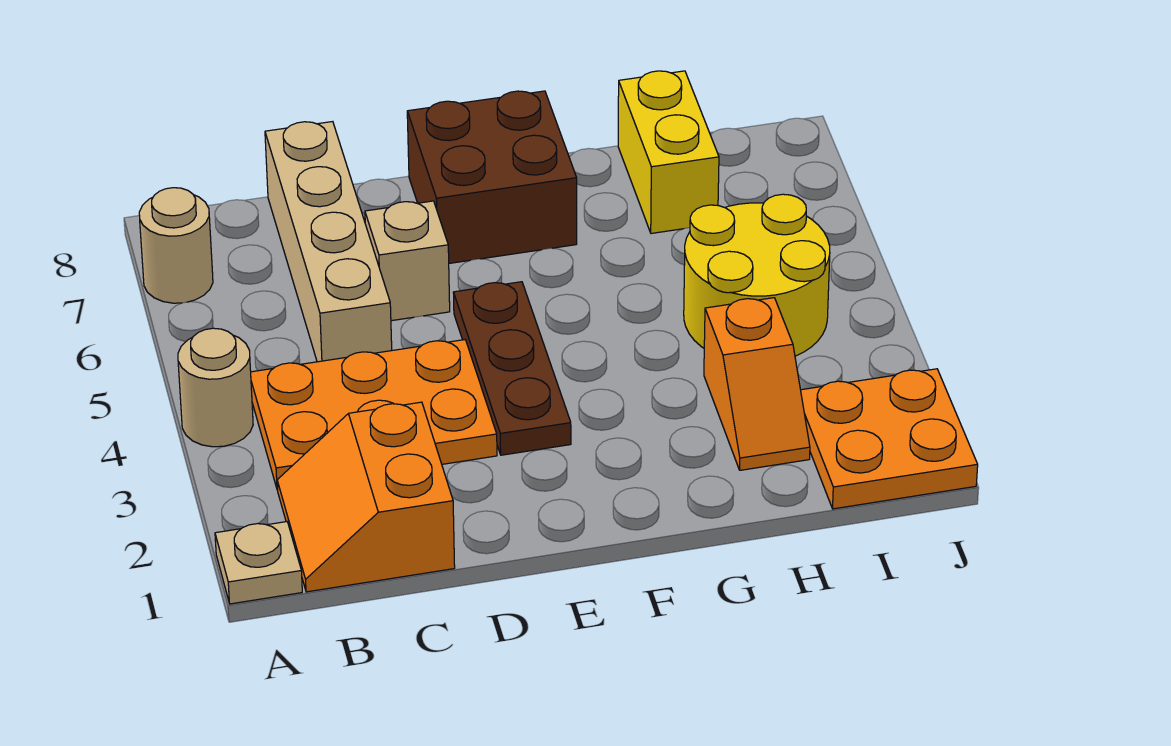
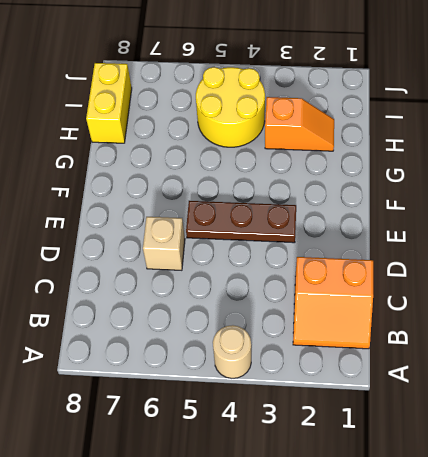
yellow brick H8:I8 level 1 -> yellow brick H7:H8 level 1
none -> tan plate A1 level 1
none -> tan round brick A7 level 1
none -> orange plate B3:D4 level 1

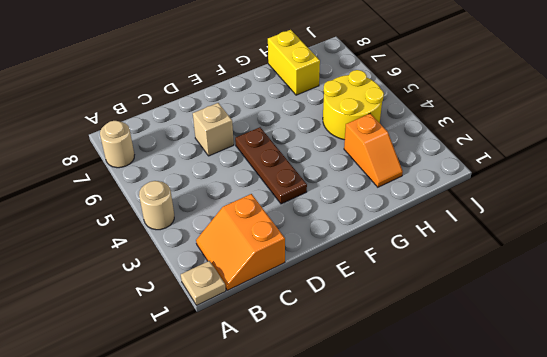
none -> orange plate B3:D4 level 1
none -> tan brick C5:C8 level 1
none -> brown brick E7:F8 level 1

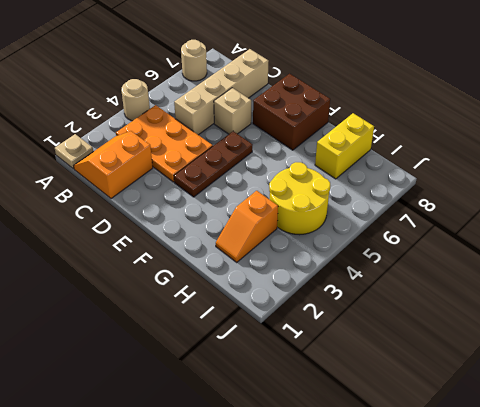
none -> orange plate I1:J2 level 1

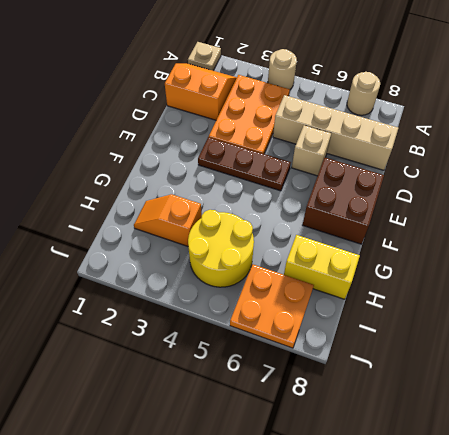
orange plate I6:J7 level 1 -> orange plate I1:J2 level 1

